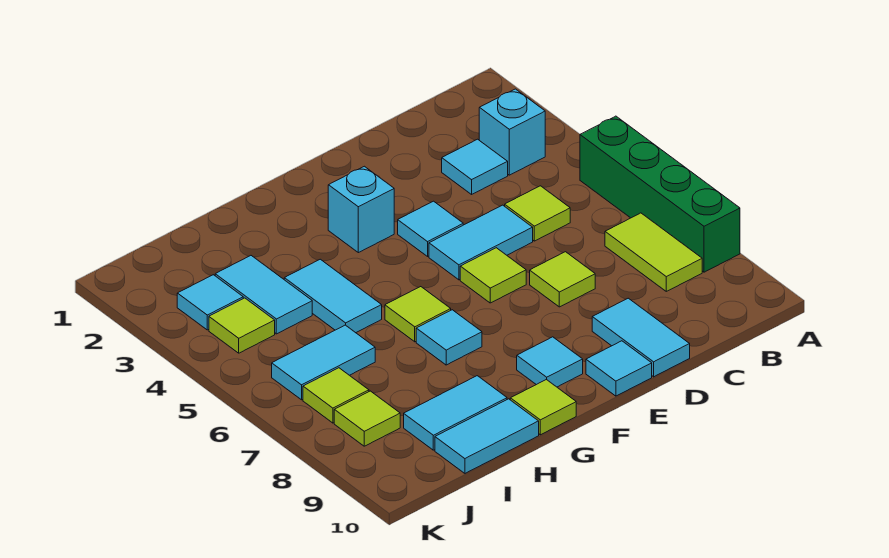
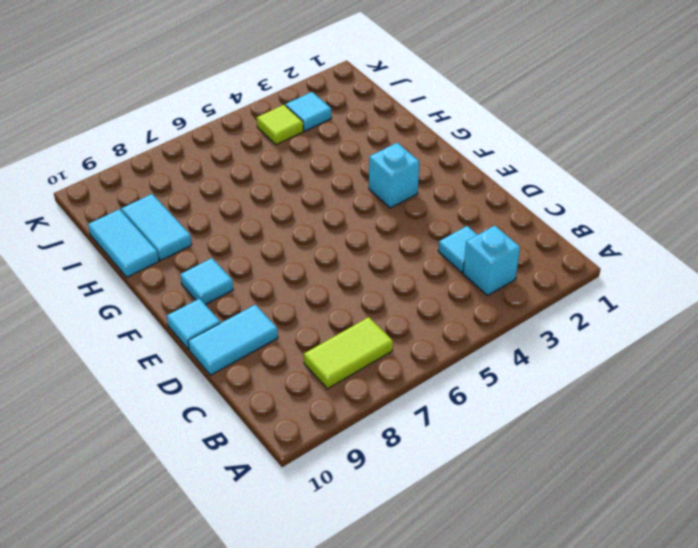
none -> green brick A5:A8 level 1
none -> lime tile C5 level 1
none -> cyan tile D5:E5 level 1

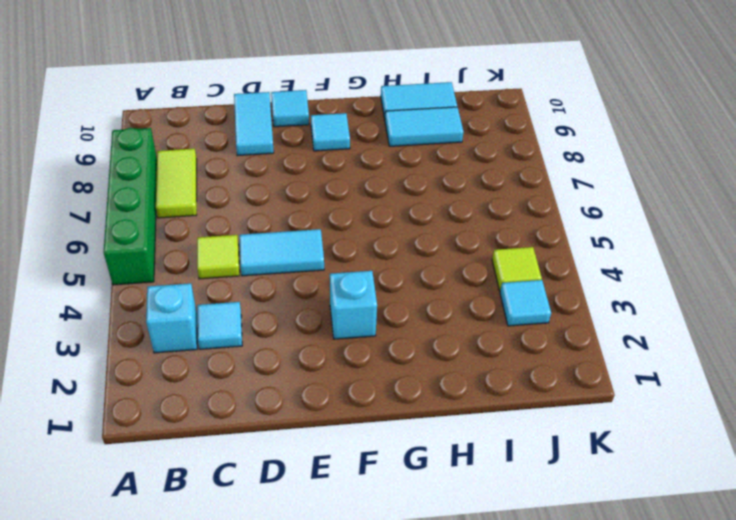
none -> lime tile D7 level 1
none -> cyan tile E4 level 1
none -> lime tile E6 level 1

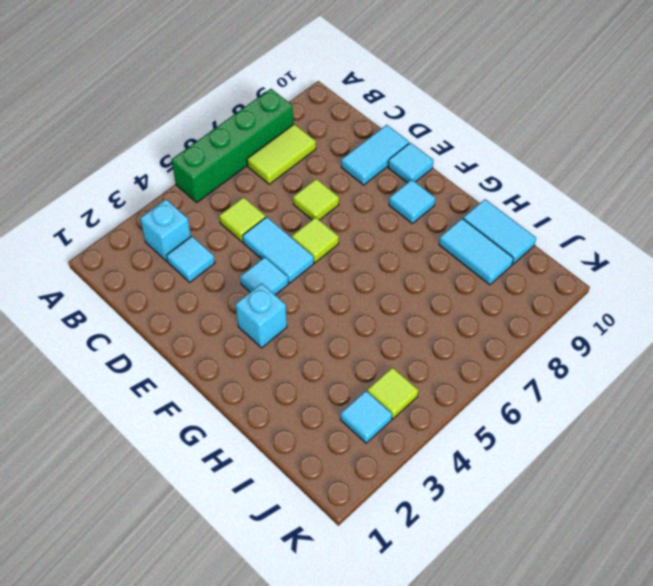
none -> lime tile G6 level 1
none -> cyan tile G7 level 1
none -> lime tile G10 level 1

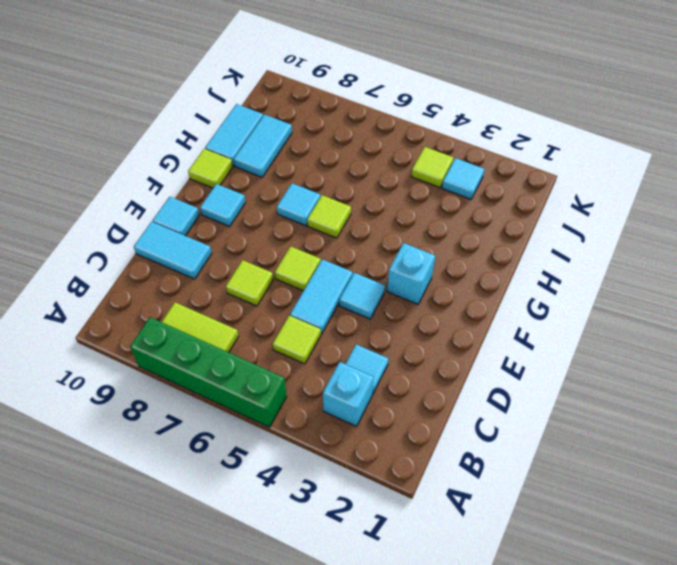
none -> cyan tile H4:H5 level 1
none -> cyan tile I3:I4 level 1
none -> cyan tile I6:J6 level 1

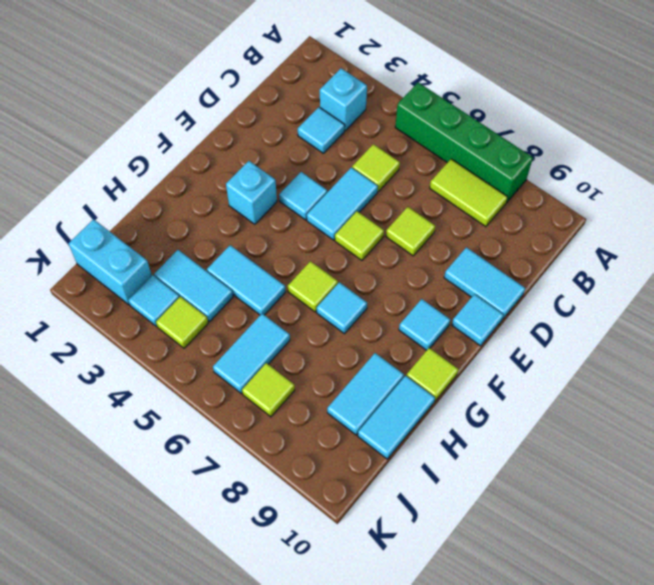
cyan brick J1:J2 level 1 -> none
none -> lime tile J8 level 1

